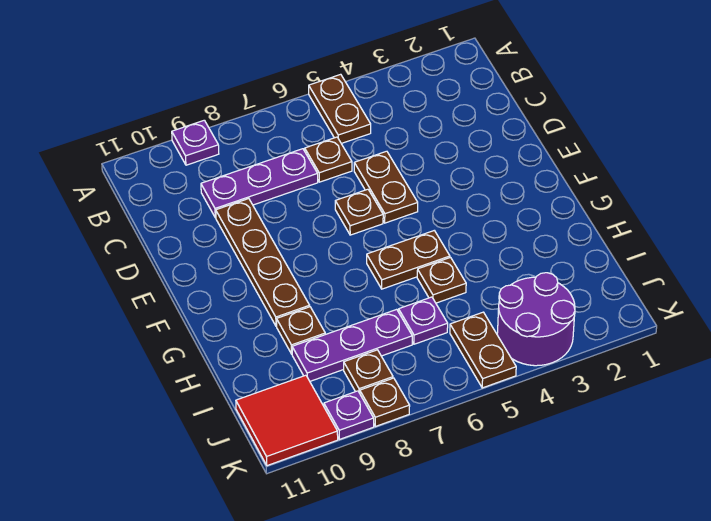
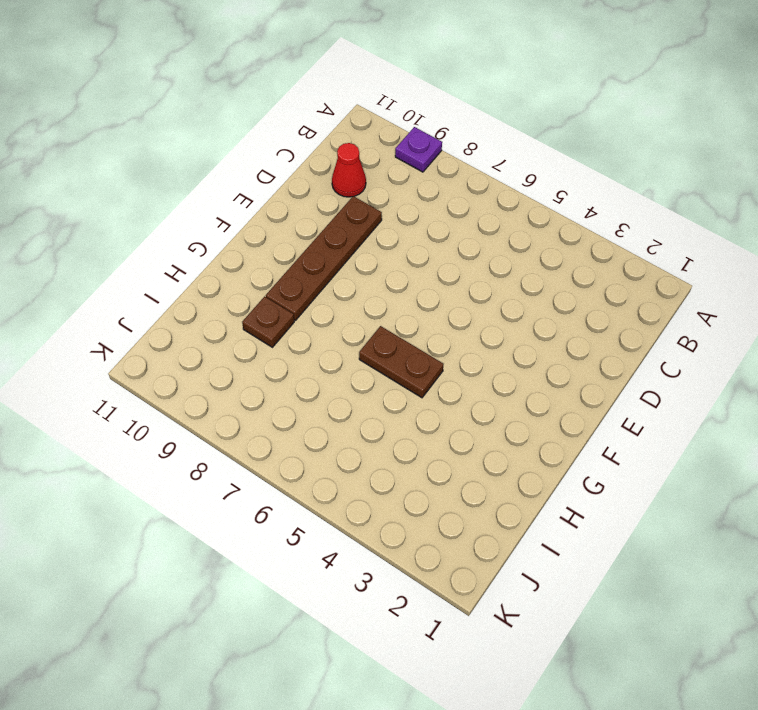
red cone C10 level 1 -> none
none -> brown plate A5:B5 level 1
none -> brown plate C6 level 1
none -> purple plate C7:C9 level 1

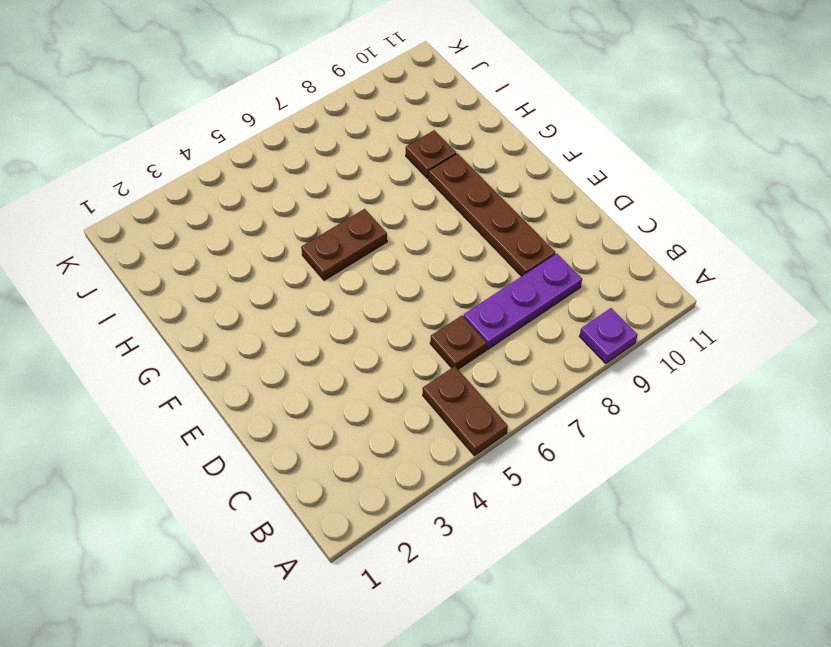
none -> brown plate D5:E5 level 1
none -> brown plate E6 level 1
none -> brown plate H5 level 1

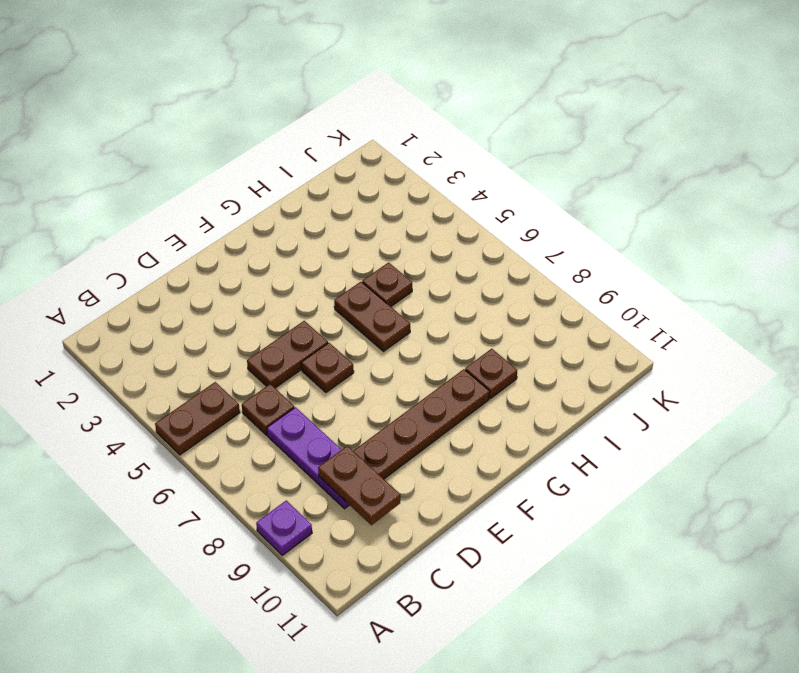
brown plate C9:C10 level 2 -> brown plate J5:K5 level 1
none -> purple plate I6 level 1
none -> purple plate I7:I9 level 1
none -> purple round brick J3:K4 level 1

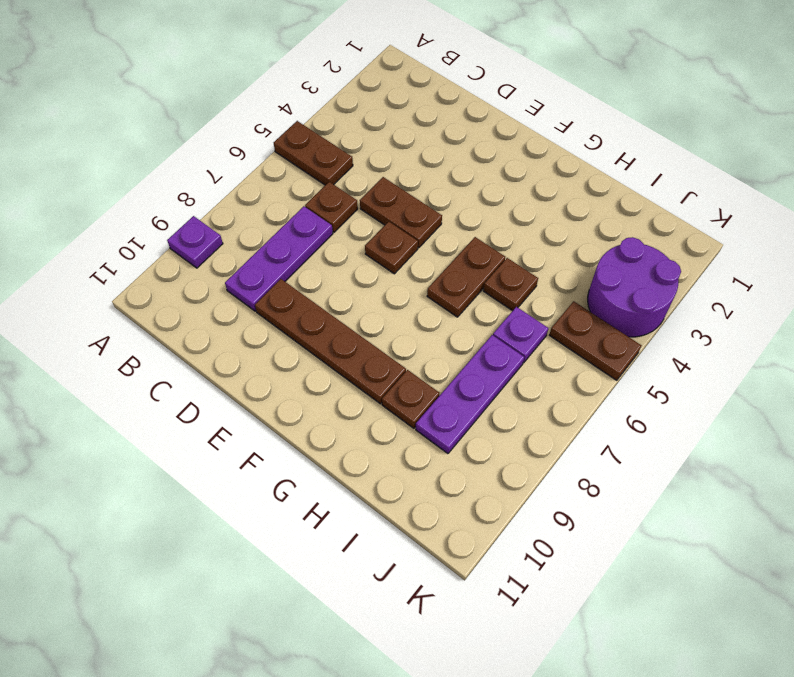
none -> brown plate J8 level 1
none -> red tile J10:K11 level 1
none -> brown plate K8 level 1

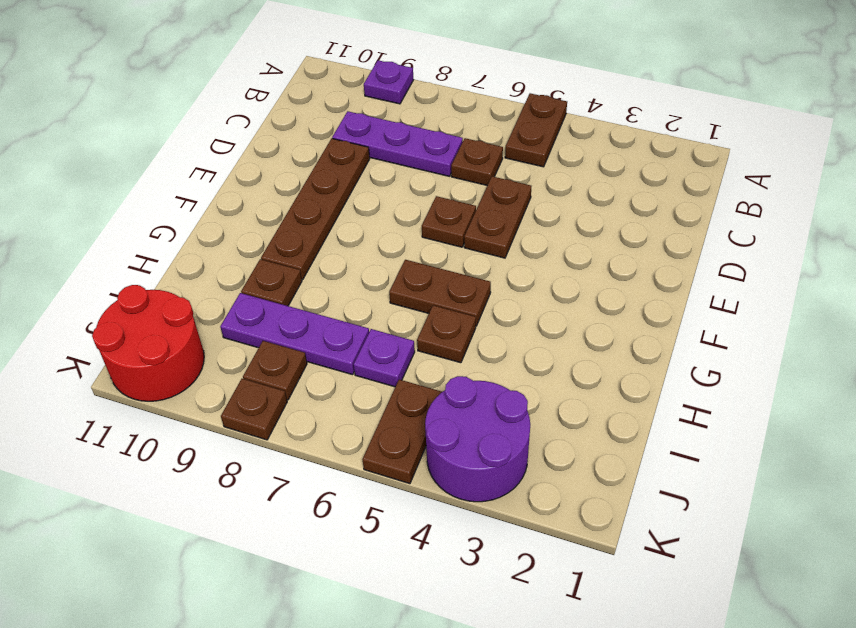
red round brick J10:K11 level 1 -> red tile J10:K11 level 1
none -> purple plate K9 level 1

